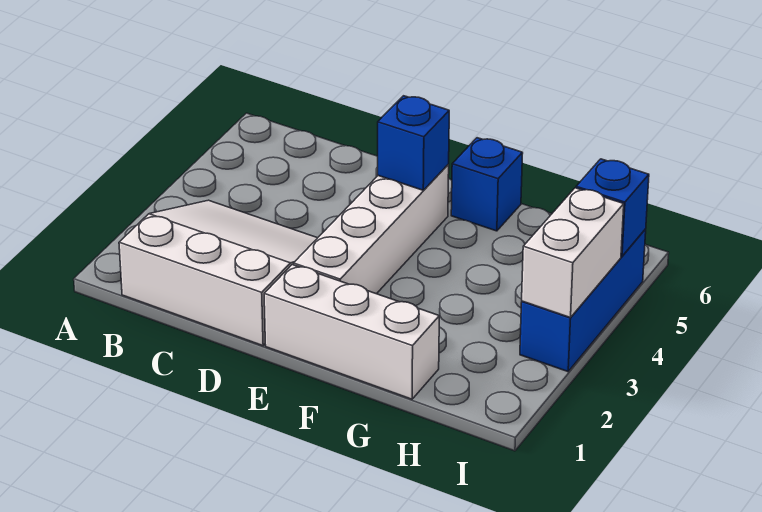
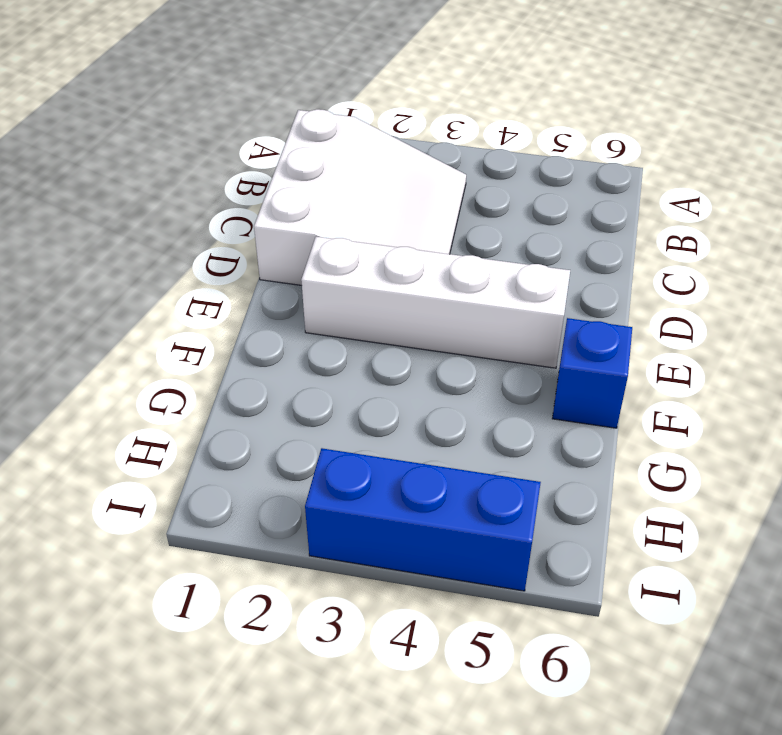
none -> white brick E1:G1 level 1
none -> blue brick E5 level 2

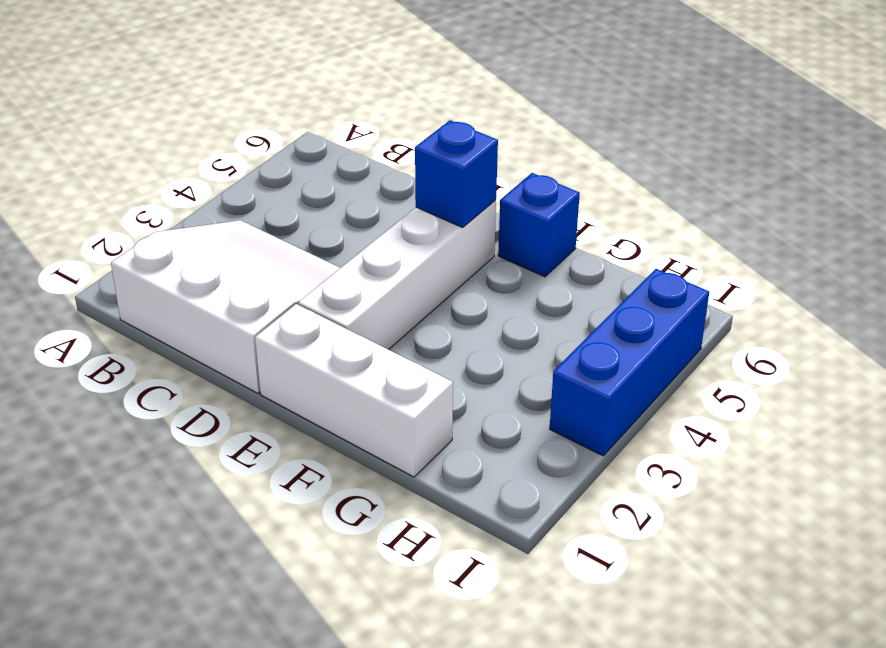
none -> white brick I3:I4 level 2
none -> blue brick I5 level 2

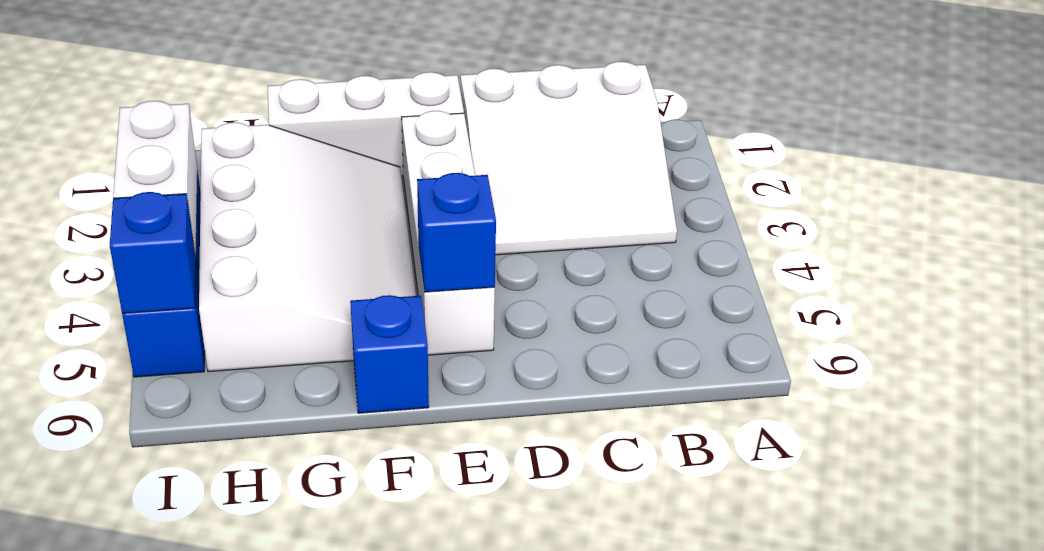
white slope F2:H5 level 1 top H -> none

